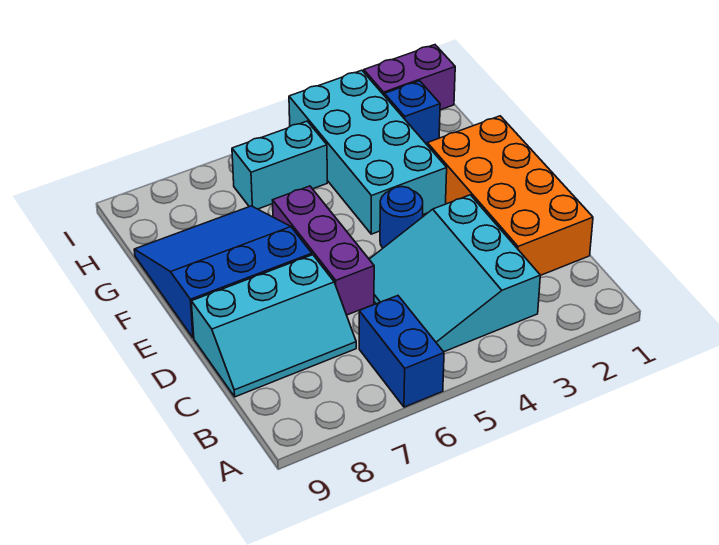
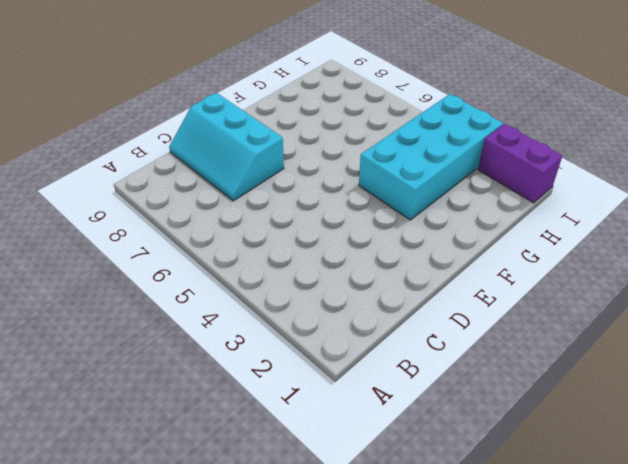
none -> blue brick A6:B6 level 1
none -> cyan slope B3:D5 level 1 top 3

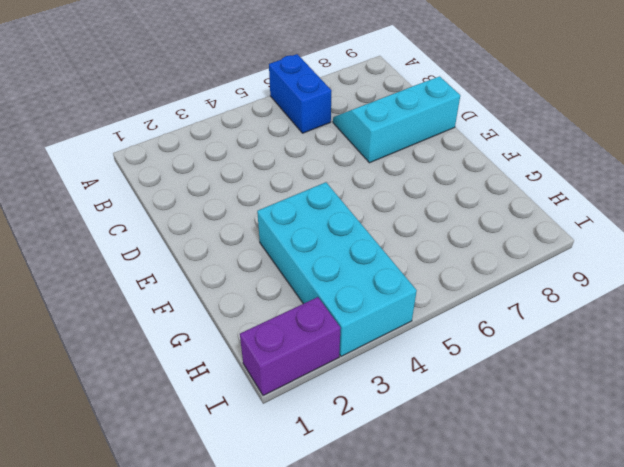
none -> cyan slope B3:D5 level 1 top 3
none -> orange brick C1:F2 level 1

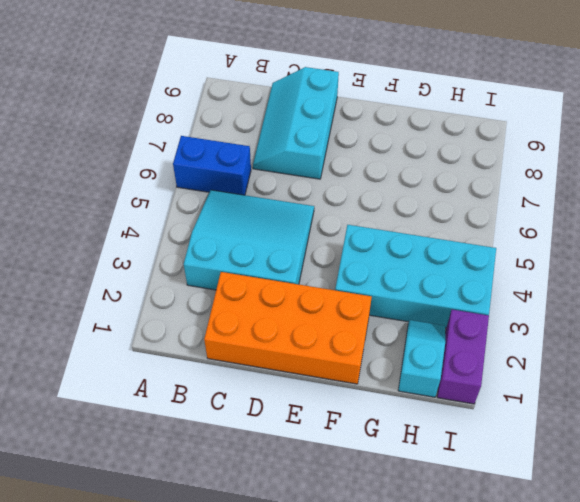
cyan slope H1:H2 level 1 top 1 -> blue brick H2 level 1
none -> purple brick D6:F6 level 1
none -> blue round brick E4 level 1

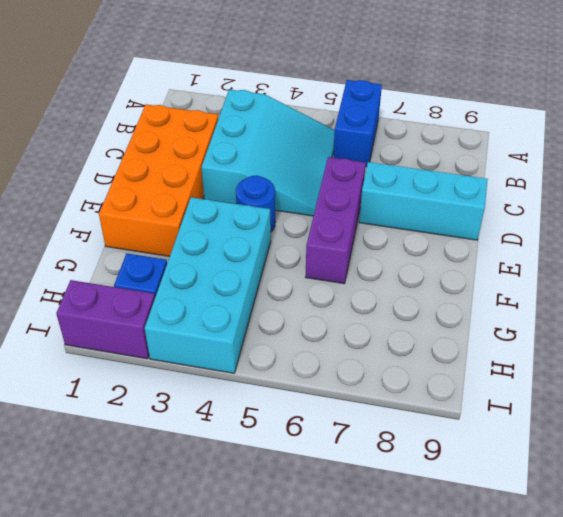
none -> blue slope E7:G9 level 1 top E
none -> cyan brick H5:H6 level 1

